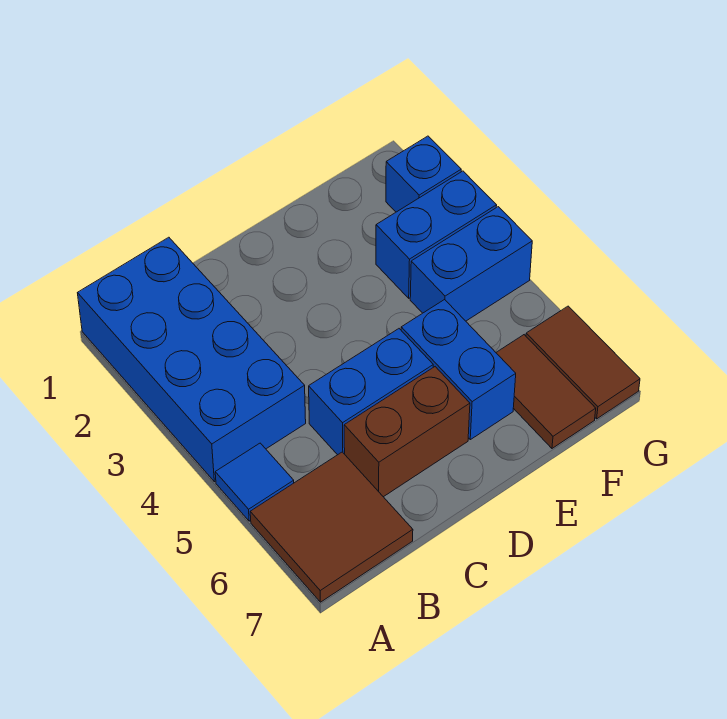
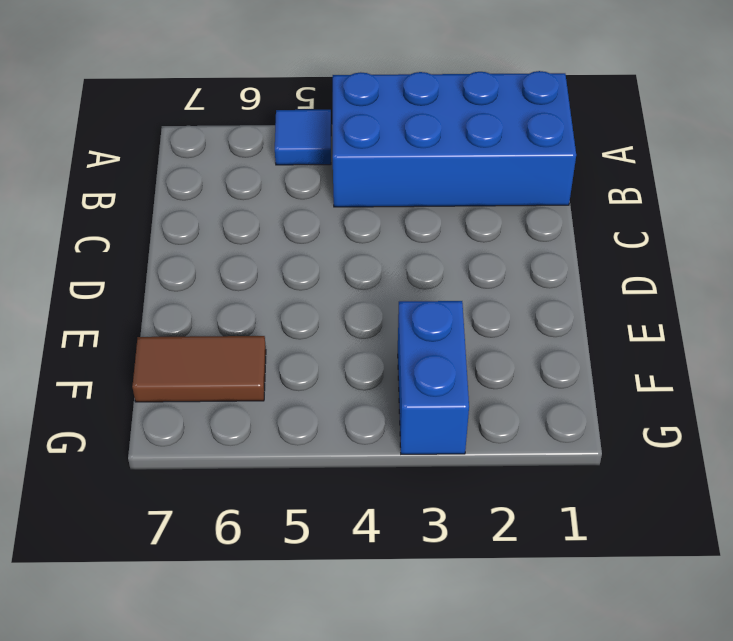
none -> brown tile A6:B7 level 1
none -> blue brick C5:D5 level 1

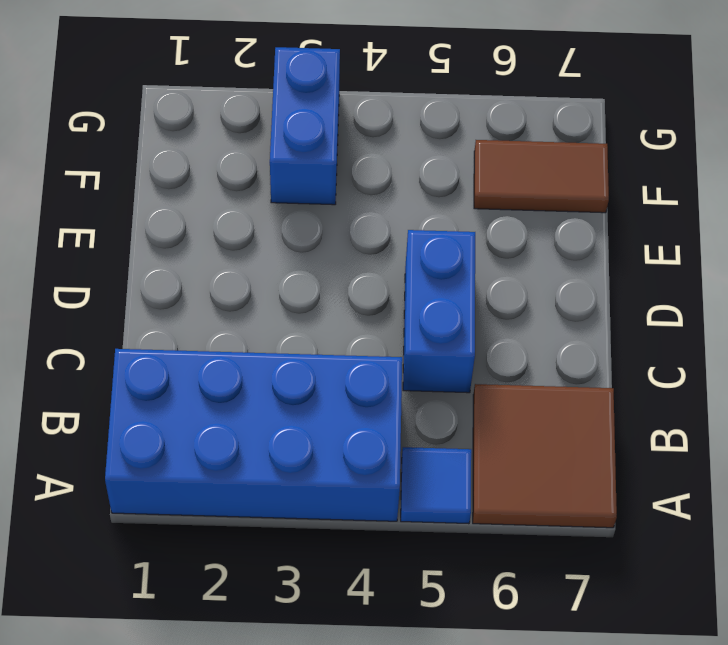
none -> brown brick C6:D6 level 1
none -> blue brick E5:E6 level 1

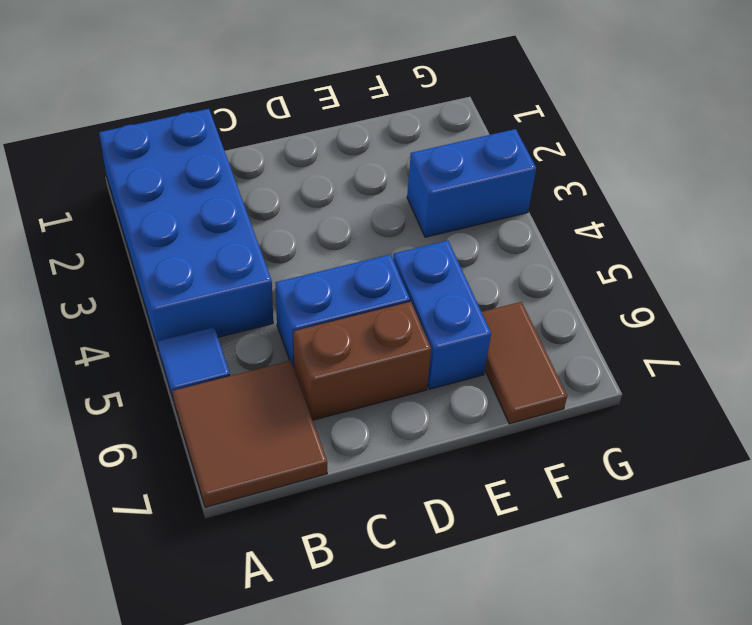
none -> blue brick F4:G4 level 1
none -> blue brick G2 level 1

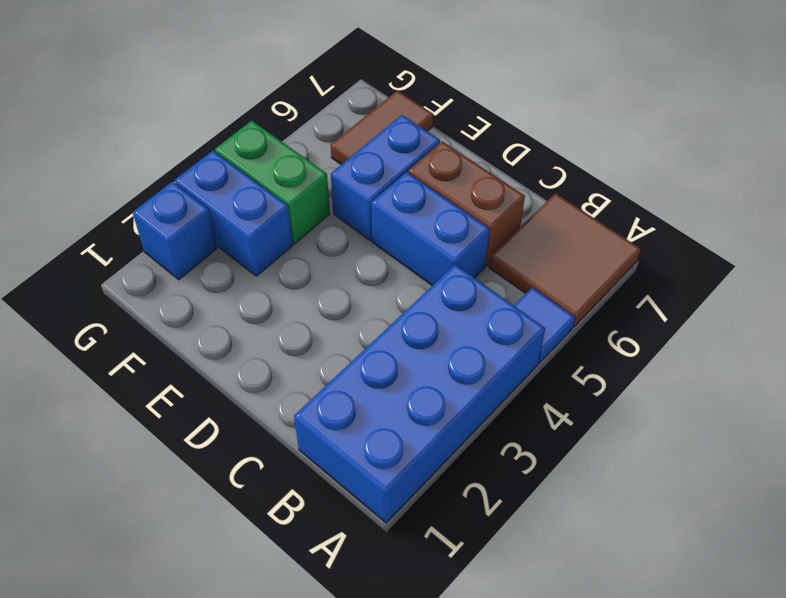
green brick F4:G4 level 1 -> blue brick F4:G4 level 1
none -> brown tile G6:G7 level 1

